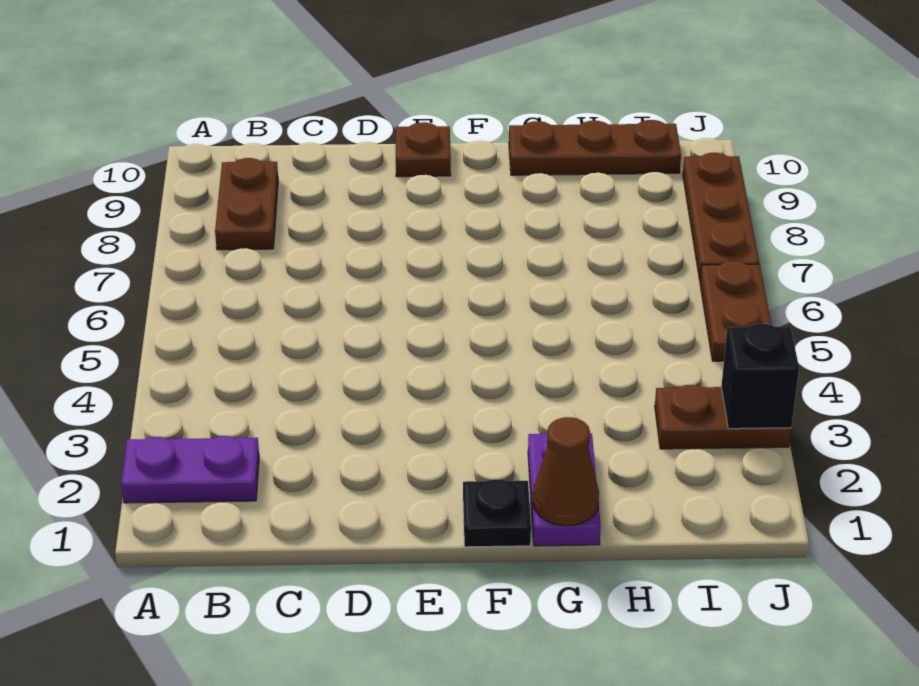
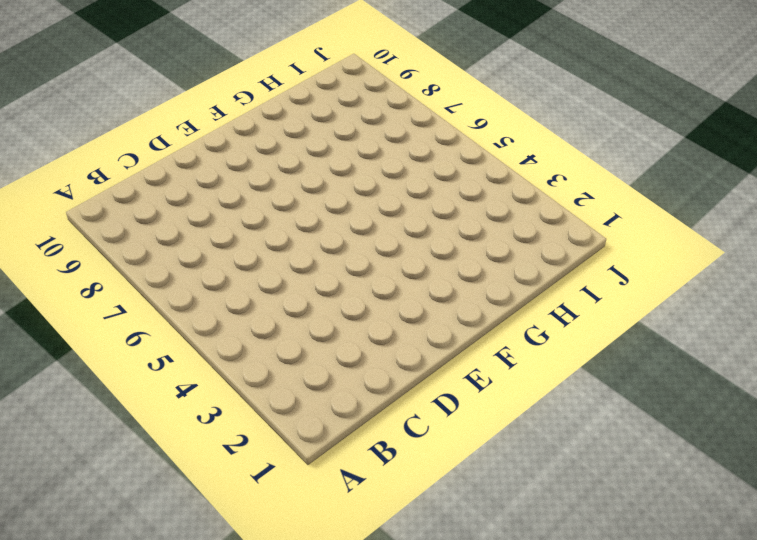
none -> purple plate A2:B2 level 1
none -> brown plate B8:B9 level 1

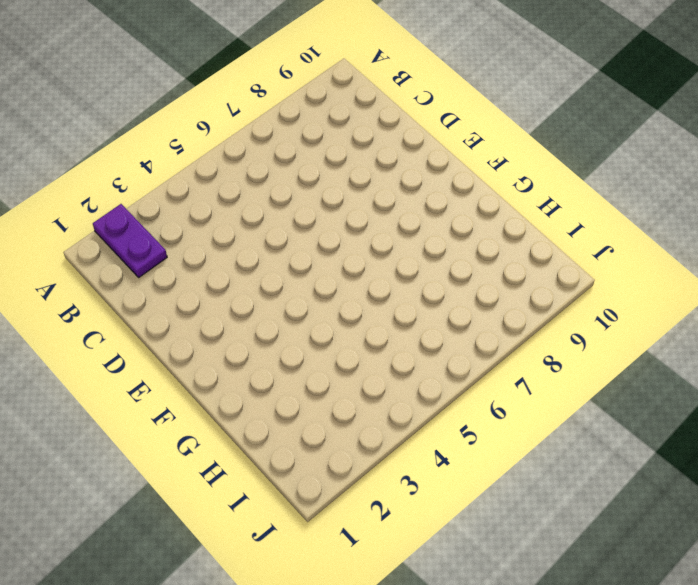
none -> brown plate B8:B9 level 1
none -> brown plate E10 level 1

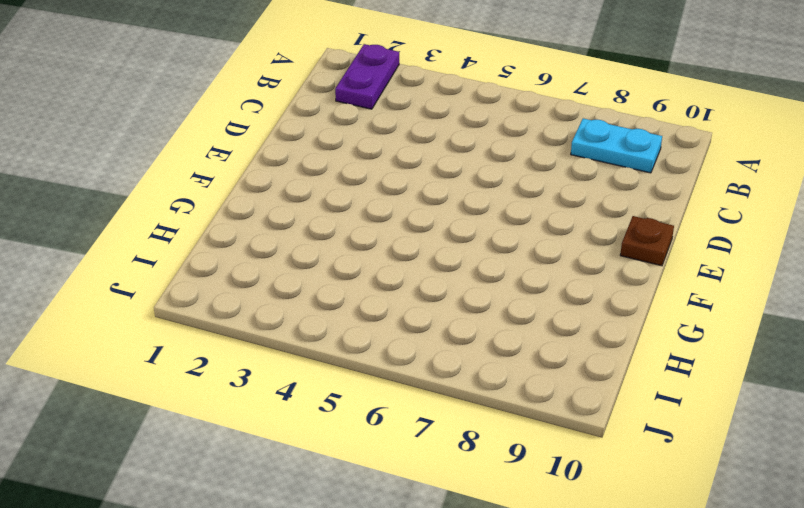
cyan plate B8:B9 level 1 -> brown plate B8:B9 level 1
none -> black plate F1 level 1
none -> purple plate G1:G2 level 1

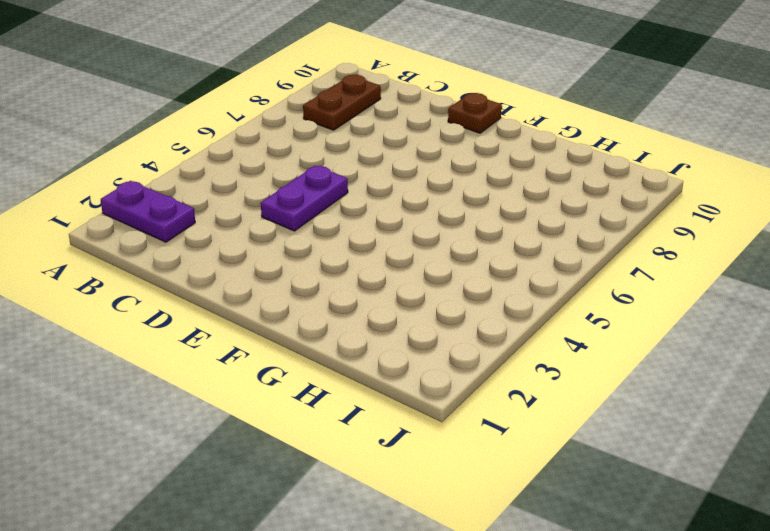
purple plate D4:D5 level 1 -> purple plate G1:G2 level 1
none -> black plate F1 level 1
none -> brown plate G10:I10 level 1

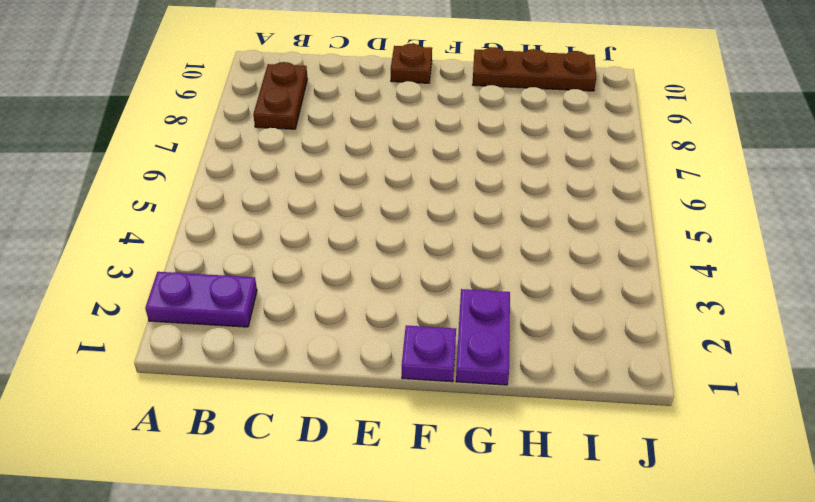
purple plate F1 level 1 -> black plate F1 level 1
none -> brown plate I3:J3 level 1
none -> brown plate J5:J6 level 1

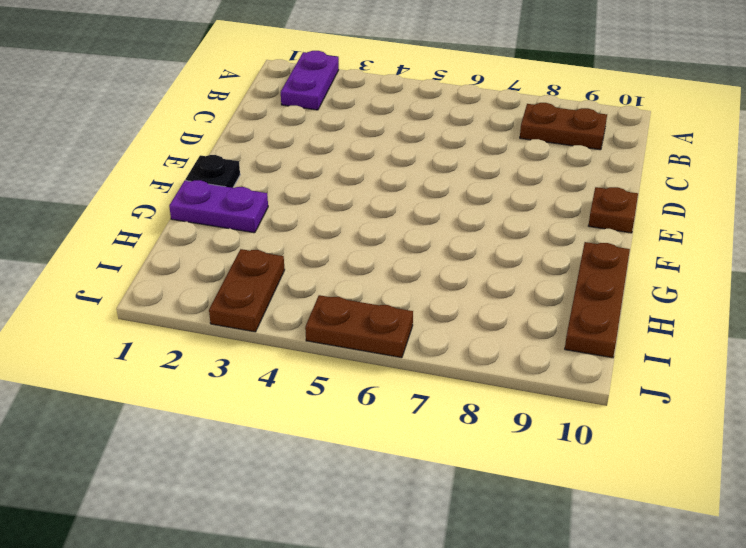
none -> brown plate J7:J9 level 1
none -> brown cone G1 level 2

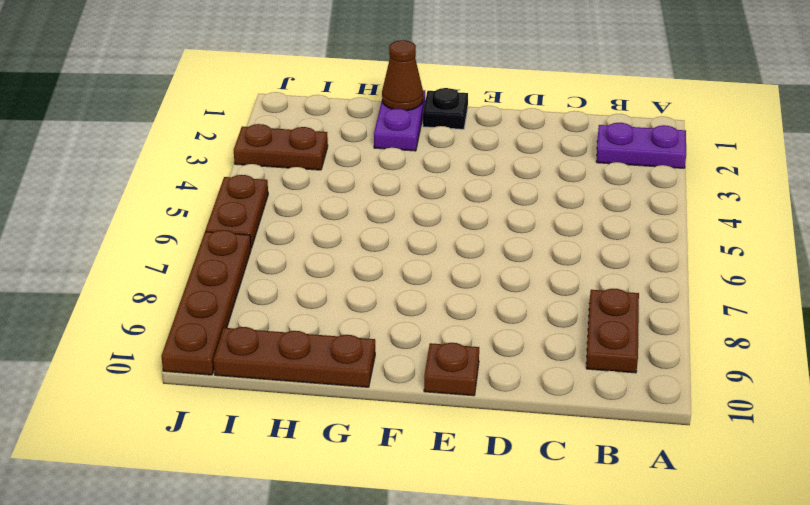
brown plate J7:J10 level 1 -> brown plate J7:J9 level 1
none -> black brick J3 level 2

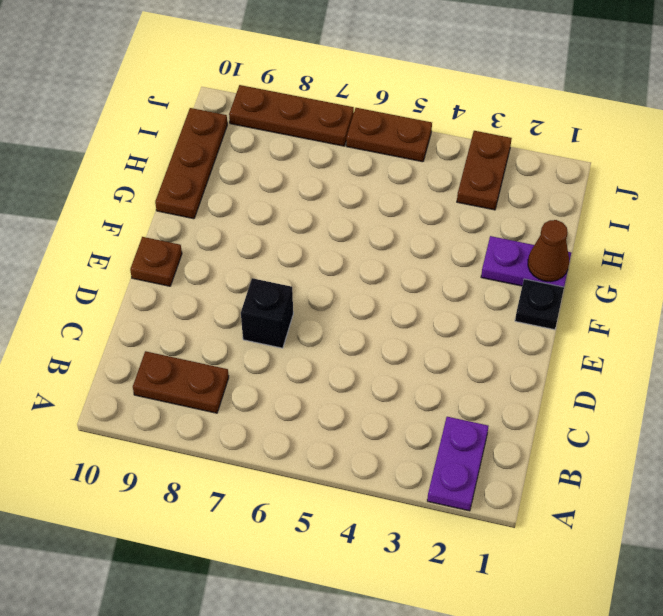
black brick D7 level 1 -> black brick J3 level 2

